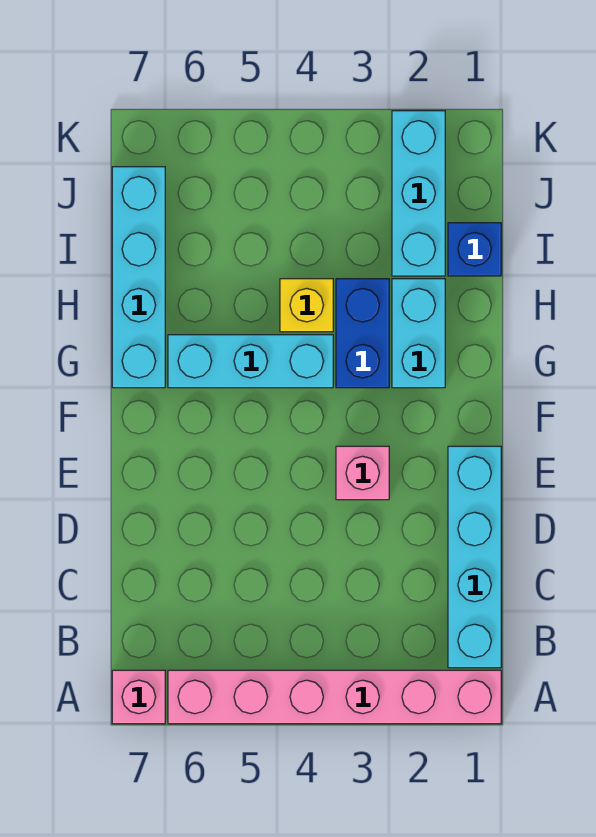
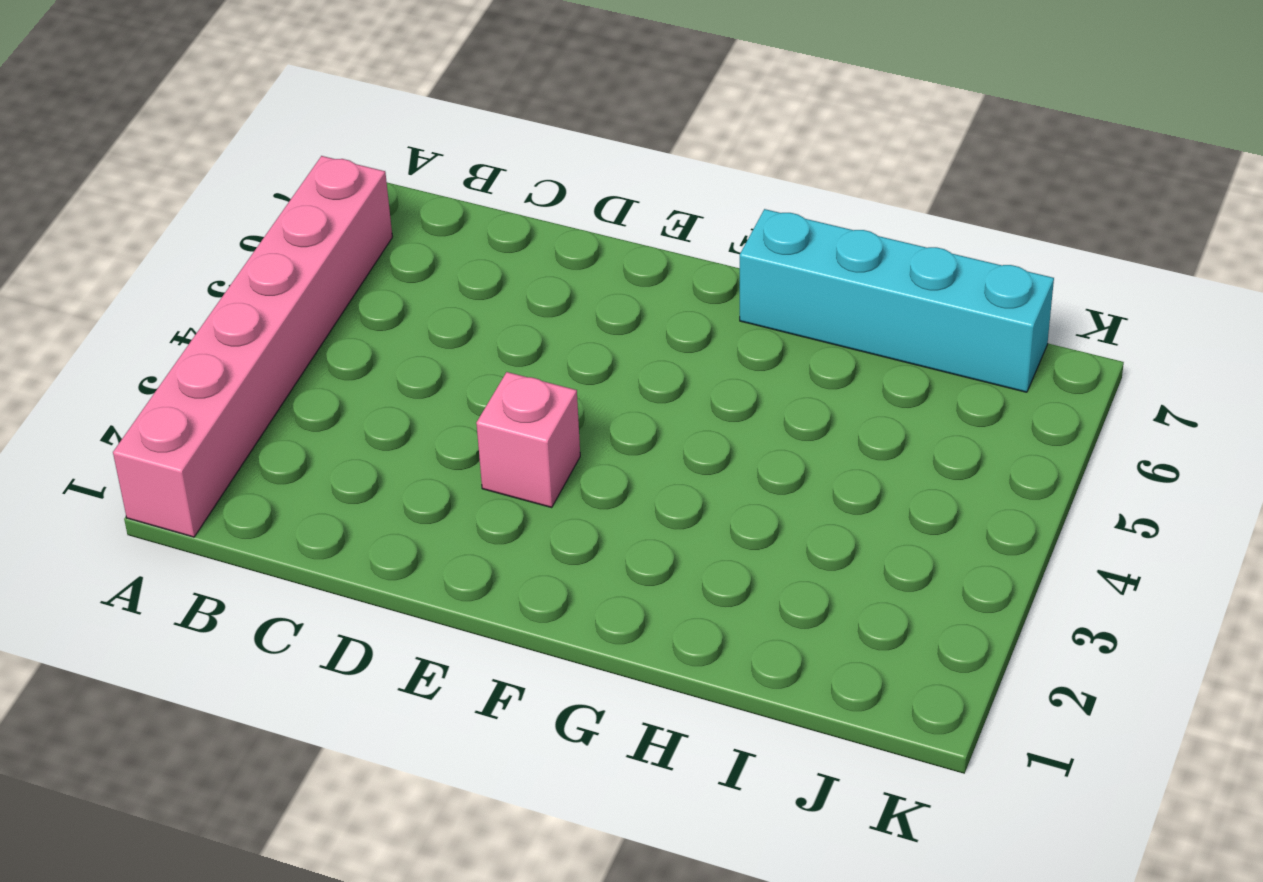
none -> pink brick A7 level 1
none -> cyan brick B1:E1 level 1

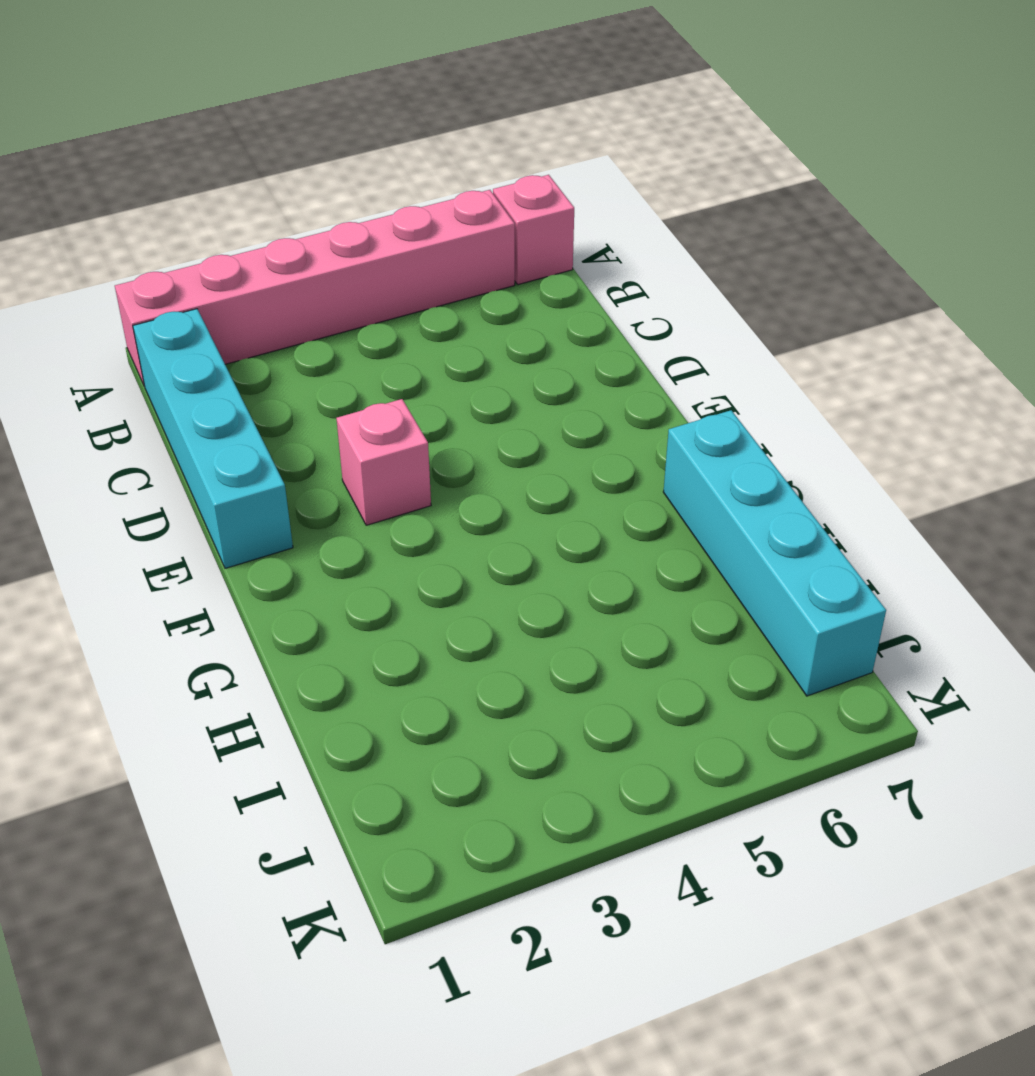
none -> cyan brick G2:H2 level 1
none -> blue brick G3:H3 level 1

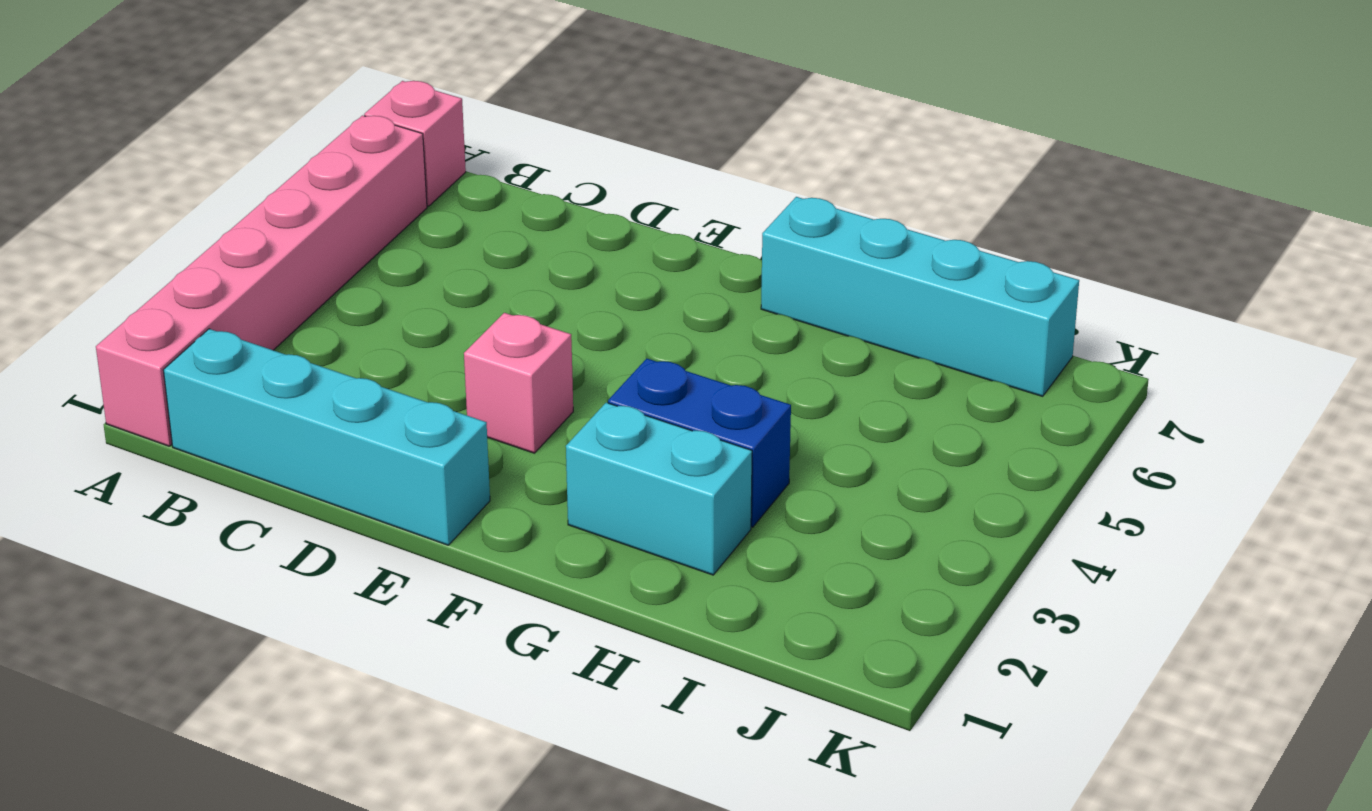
none -> cyan brick G4:G6 level 1
none -> yellow brick H4 level 1

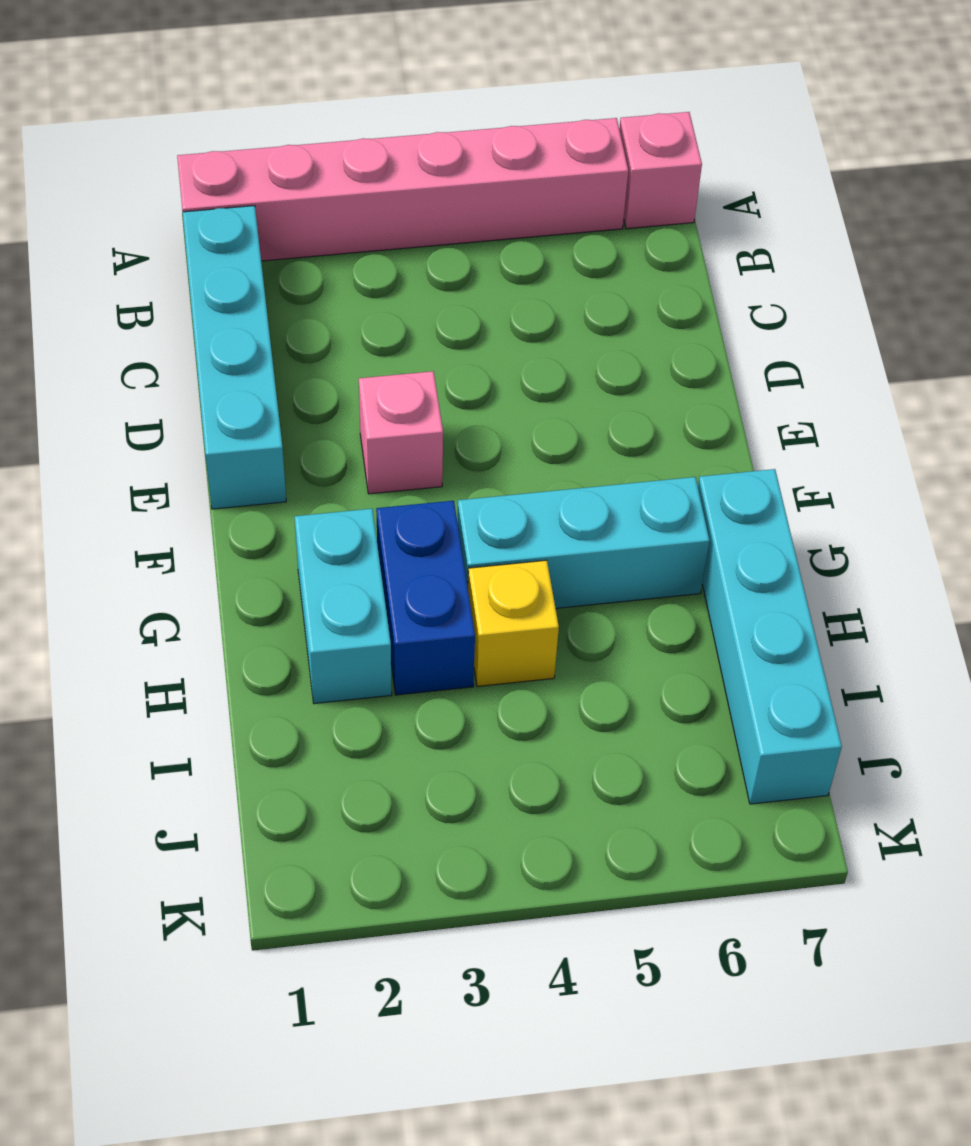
none -> blue brick I1 level 1
none -> cyan brick I2:K2 level 1

